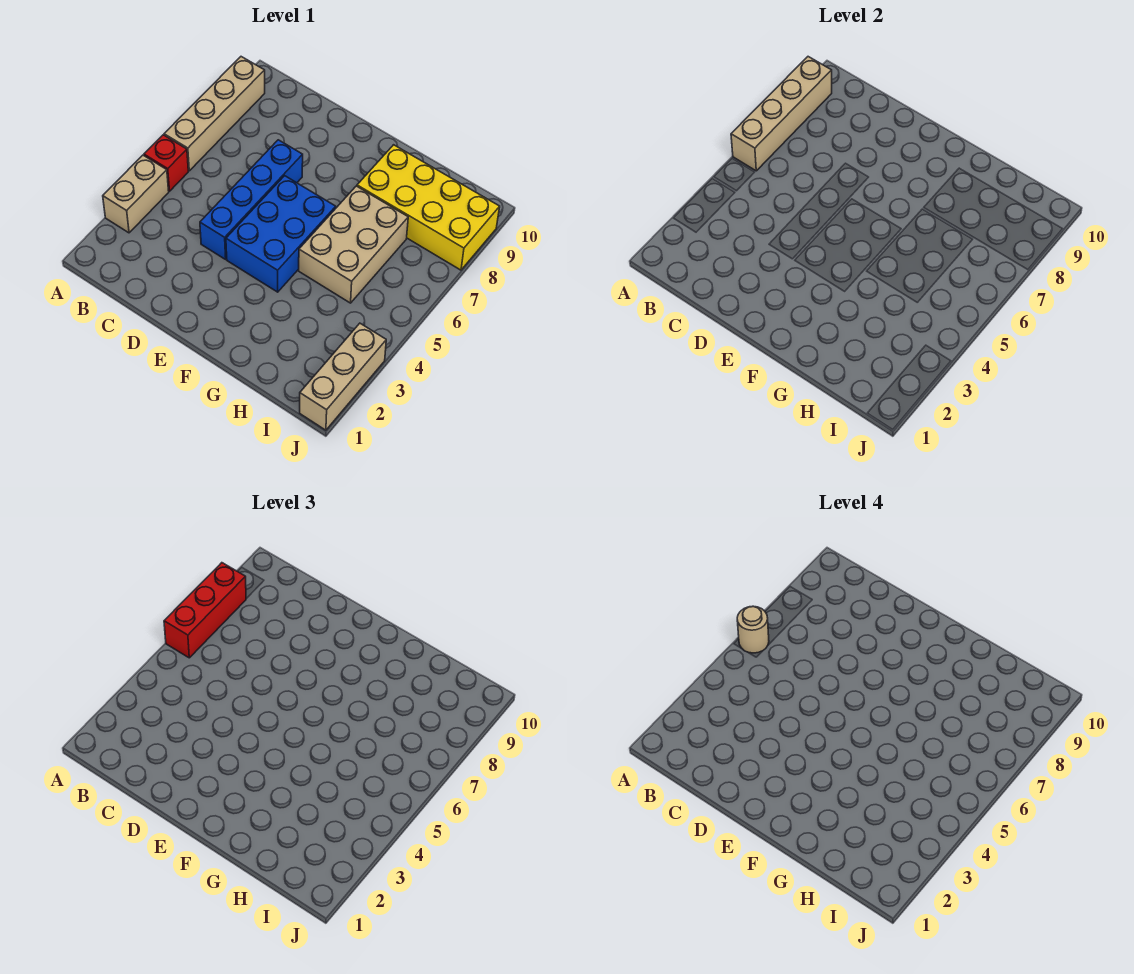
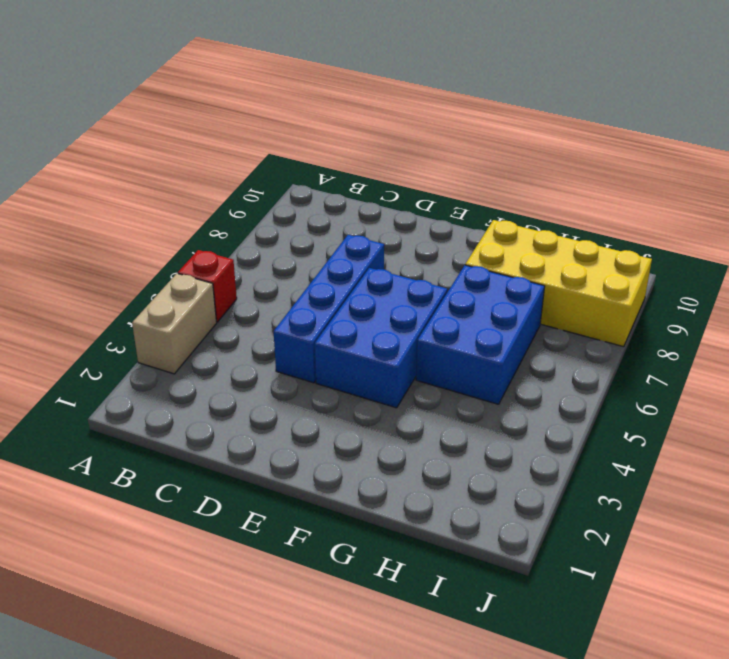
blue brick G5:H7 level 1 -> tan brick G5:H7 level 1
none -> tan brick A6:A9 level 1
none -> tan brick J1:J3 level 1

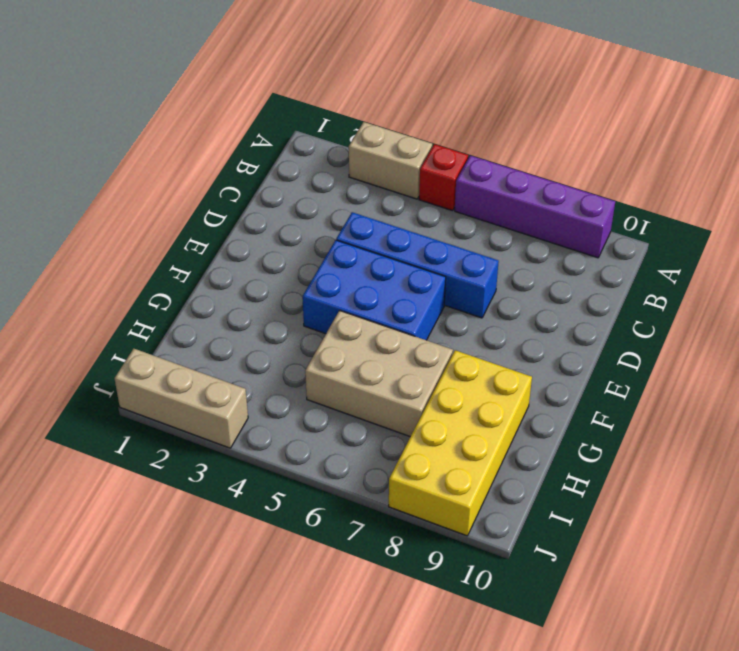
purple brick A6:A9 level 1 -> tan brick A6:A9 level 1
none -> tan brick A6:A9 level 2
none -> red brick A6:A8 level 3

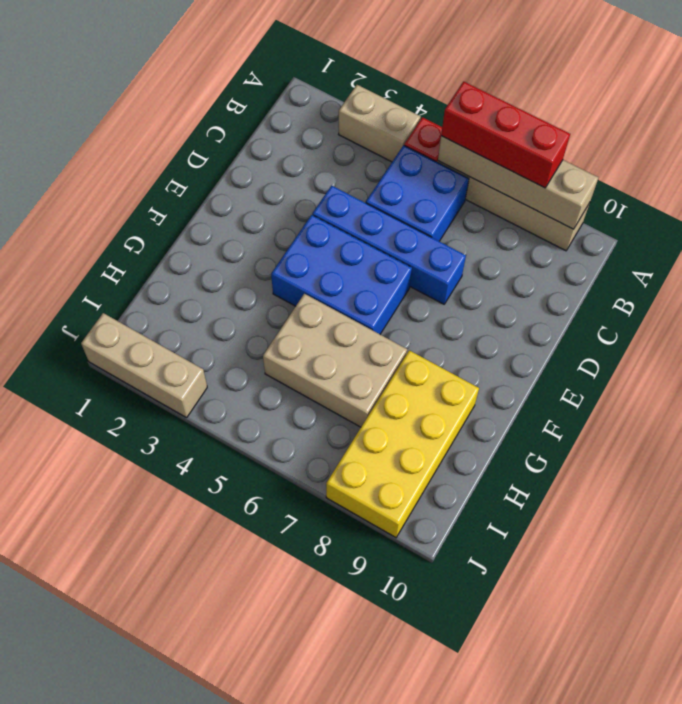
blue brick B5:C6 level 1 -> none
none -> tan round brick A6 level 4

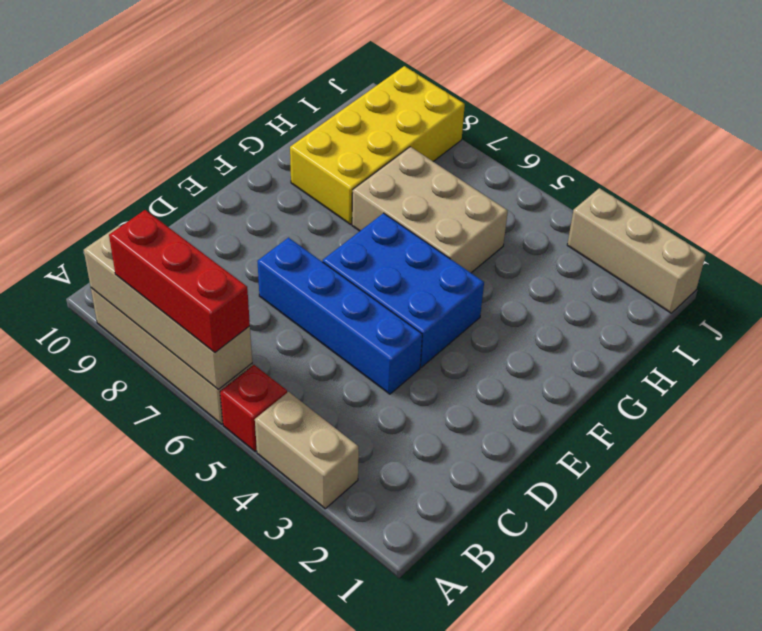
none -> tan round brick A6 level 4

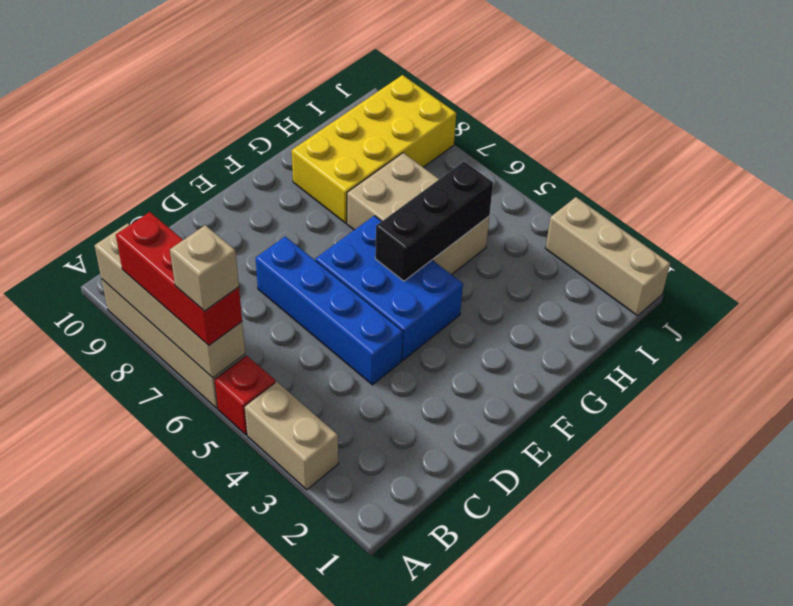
tan brick A6 level 4 -> tan round brick A6 level 4
black brick F5:H5 level 2 -> none

